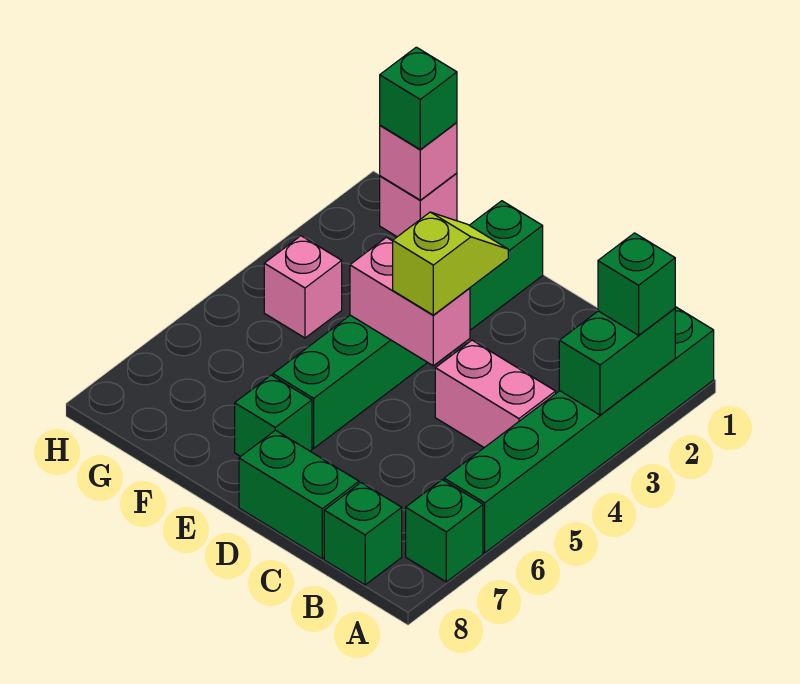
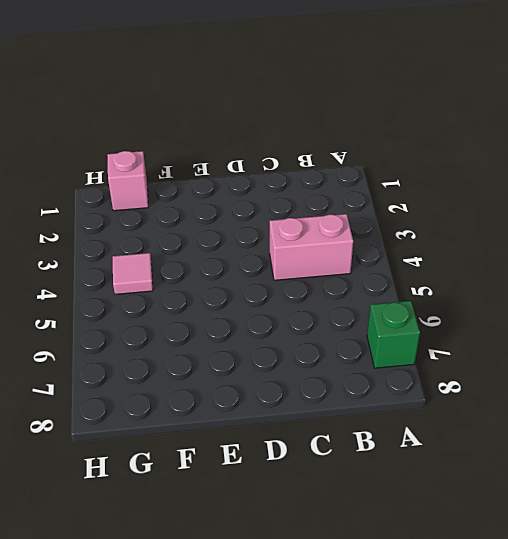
pink tile G4 level 1 -> pink brick G4 level 1
none -> green brick A1:A6 level 1
none -> green brick B8 level 1
none -> green brick C8:D8 level 1

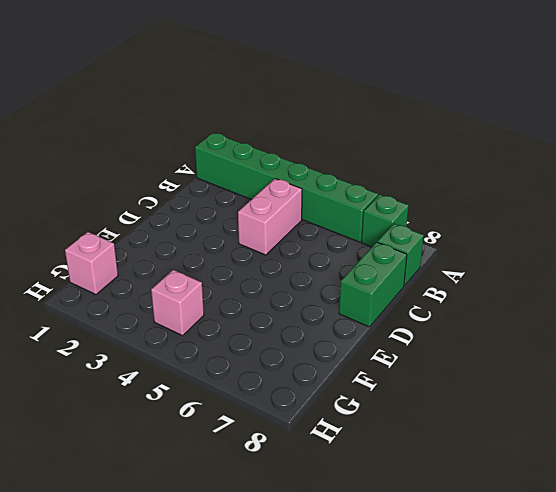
none -> green brick E1:E6 level 1
none -> green brick E7 level 1
none -> green brick A2:A3 level 2

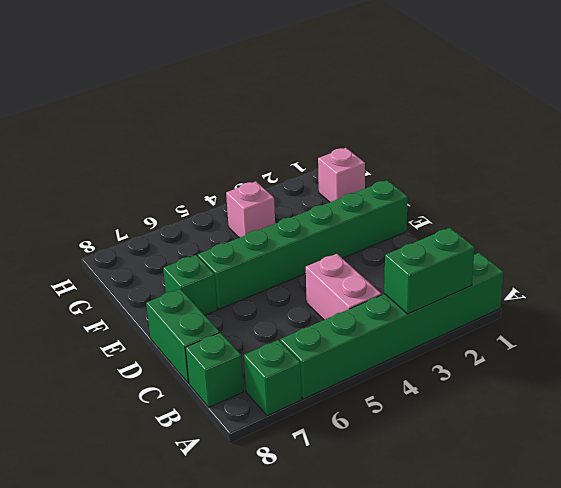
none -> pink brick D4:E4 level 2
none -> pink brick G1 level 2
none -> green brick A2 level 3

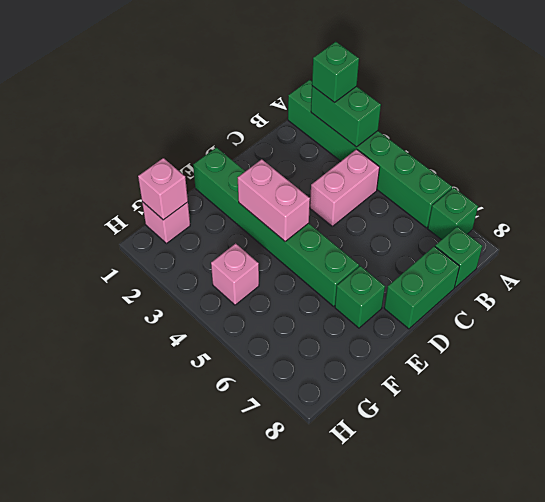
pink brick E3:E4 level 2 -> pink brick D4:E4 level 2
none -> lime slope D3:D4 level 3 top 4
none -> green brick G1 level 3

